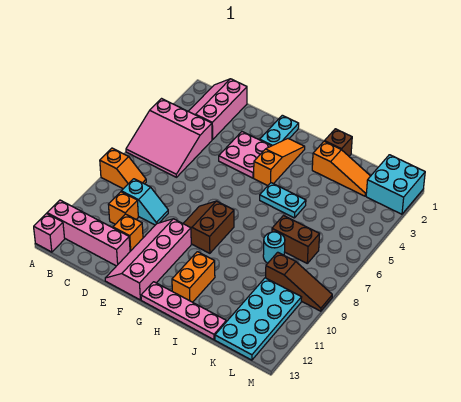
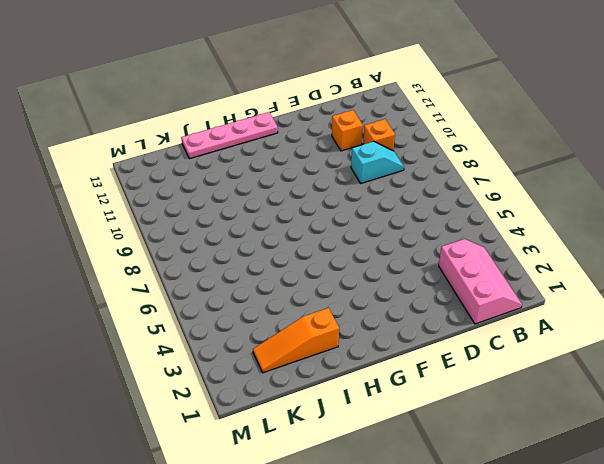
cyan slope C9:D9 level 1 top D -> cyan slope C9:D9 level 1 top C
none -> pink slope A4:C6 level 1 top 4
none -> orange slope A8:B8 level 1 top A
none -> pink brick A12:D12 level 1

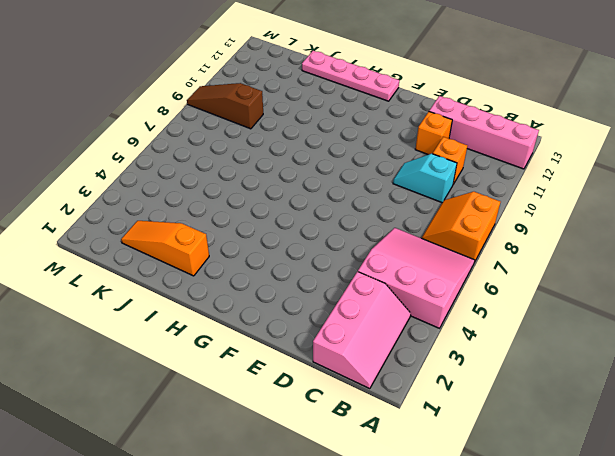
orange slope A7:B8 level 1 top A -> orange slope A8:B8 level 1 top A
none -> pink brick A13 level 1
none -> pink plate E3:F4 level 1
none -> pink slope E10:F13 level 1 top F

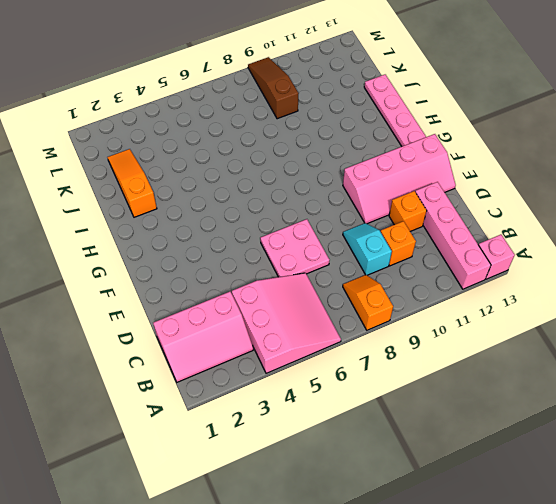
pink plate D6:E7 level 1 -> pink plate E3:F4 level 1
none -> cyan plate F1:F2 level 1
none -> brown slope F8:G9 level 1 top G
none -> orange slope G2:G4 level 1 top 4

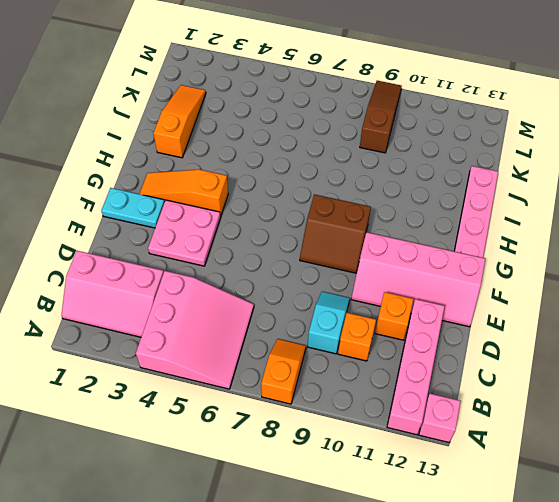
none -> cyan plate H5:I5 level 1
none -> orange brick H11:H12 level 1
none -> brown brick I1 level 1

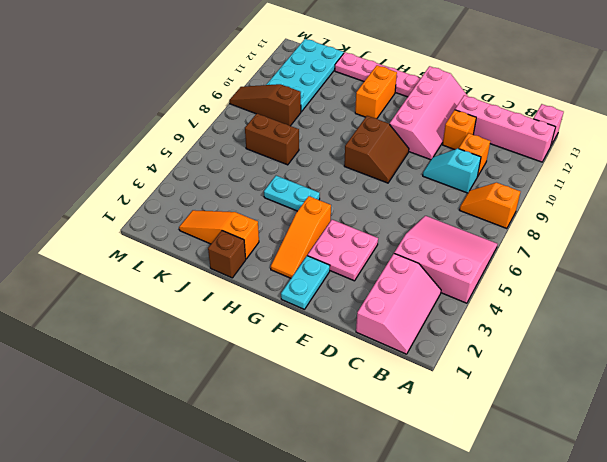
none -> cyan round brick J8 level 1
none -> cyan brick L1:M2 level 1

